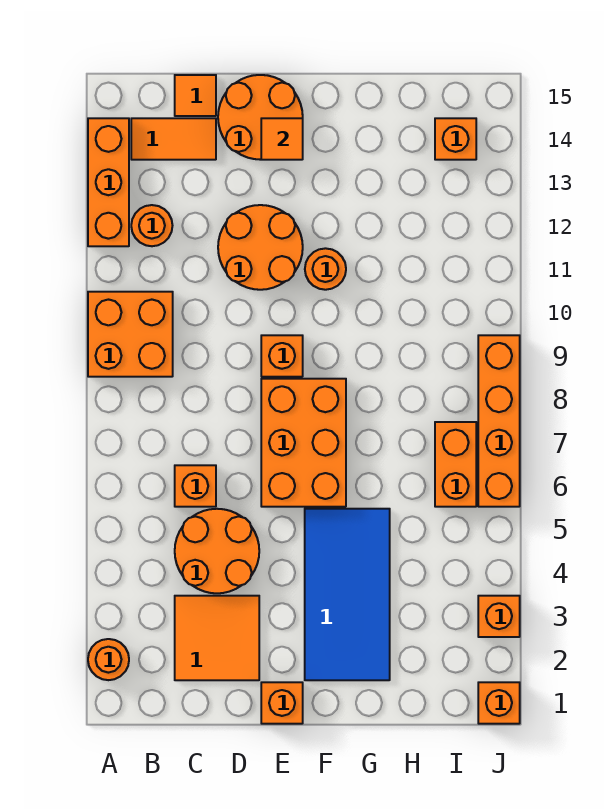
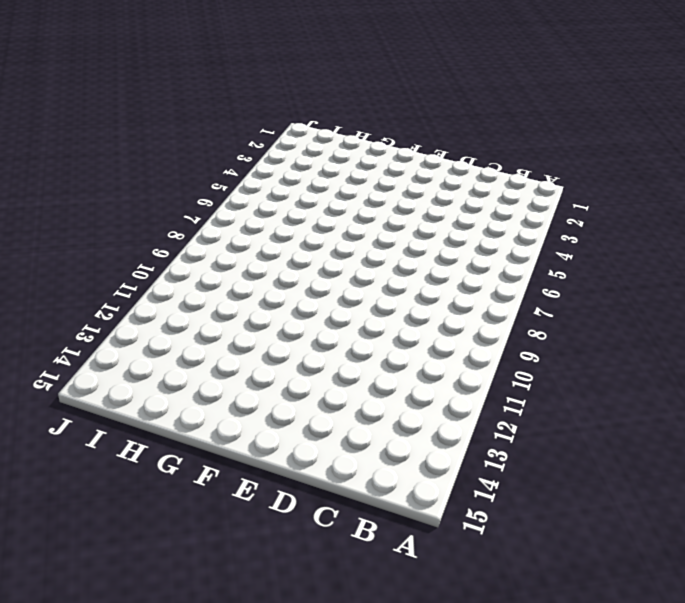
none -> orange round brick A2 level 1
none -> orange brick A9:B10 level 1
none -> orange brick A12:A14 level 1

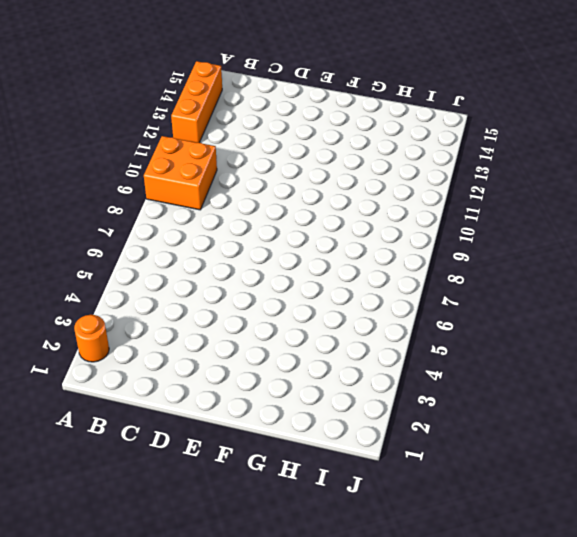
none -> orange round brick B12 level 1
none -> orange tile B14:C14 level 1
none -> orange tile C2:D3 level 1

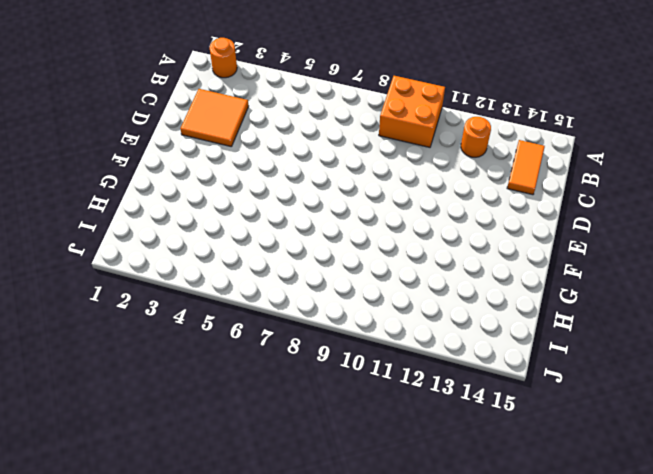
none -> orange brick A12:A14 level 1
none -> orange round brick C4:D5 level 1
none -> orange brick C6 level 1

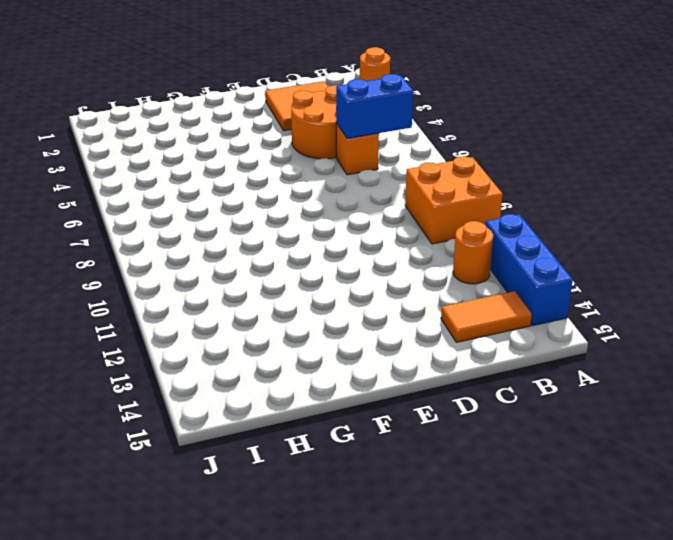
blue brick A12:A14 level 1 -> orange brick A12:A14 level 1
blue brick B6:C6 level 2 -> none
none -> orange tile C15 level 1
none -> orange round brick D11:E12 level 1
none -> orange round brick D14:E15 level 1

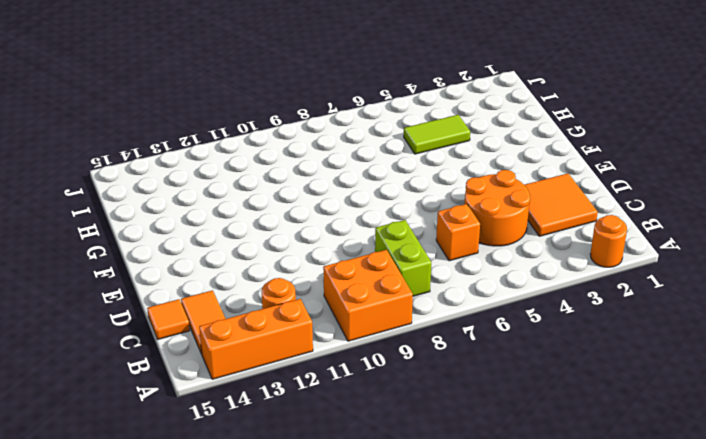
lime brick B8:C8 level 1 -> none
lime tile H4:H5 level 1 -> none
none -> orange round brick D11:E12 level 1
none -> orange round brick D14:E15 level 1
none -> orange brick E1 level 1

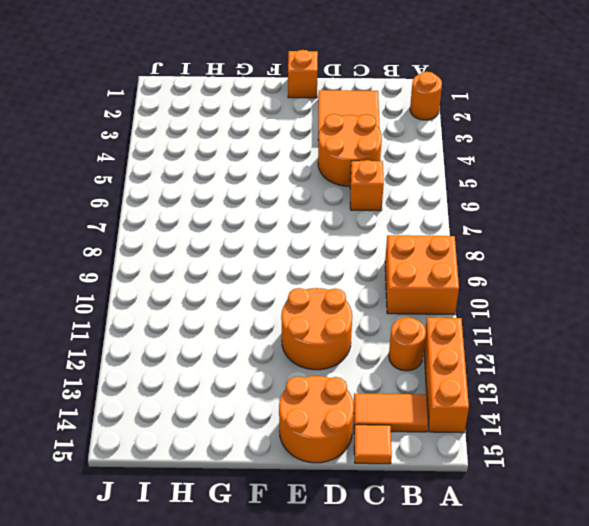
none -> orange brick E6:F8 level 1
none -> orange brick E9 level 1
none -> blue tile F2:G5 level 1

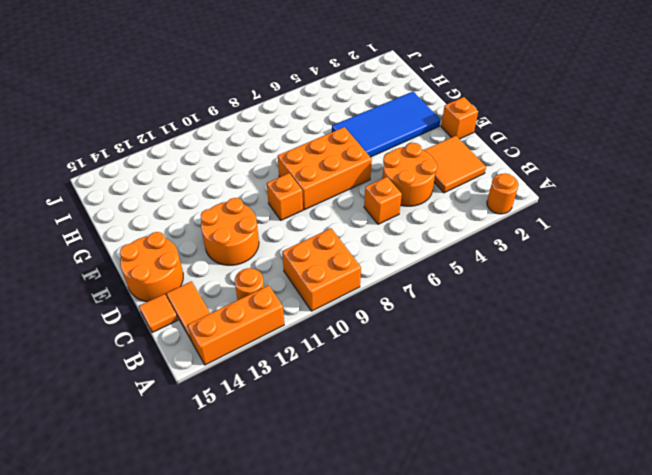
none -> orange round brick F11 level 1
none -> orange brick I6:I7 level 1
none -> orange brick I14 level 1

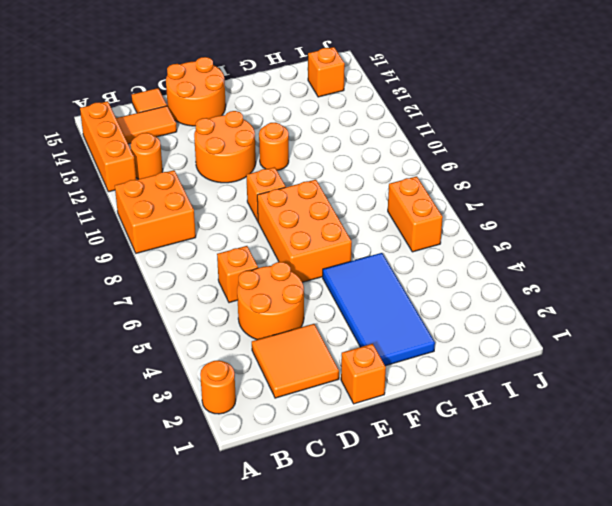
none -> orange brick J1 level 1
none -> orange brick J3 level 1
none -> orange brick J6:J9 level 1

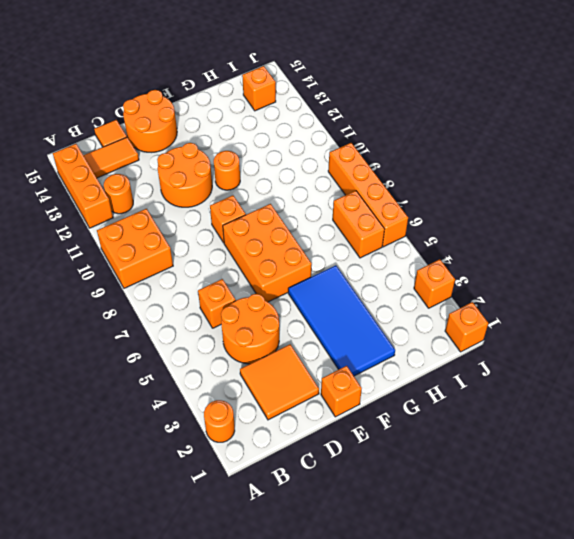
none -> orange tile E14 level 2

